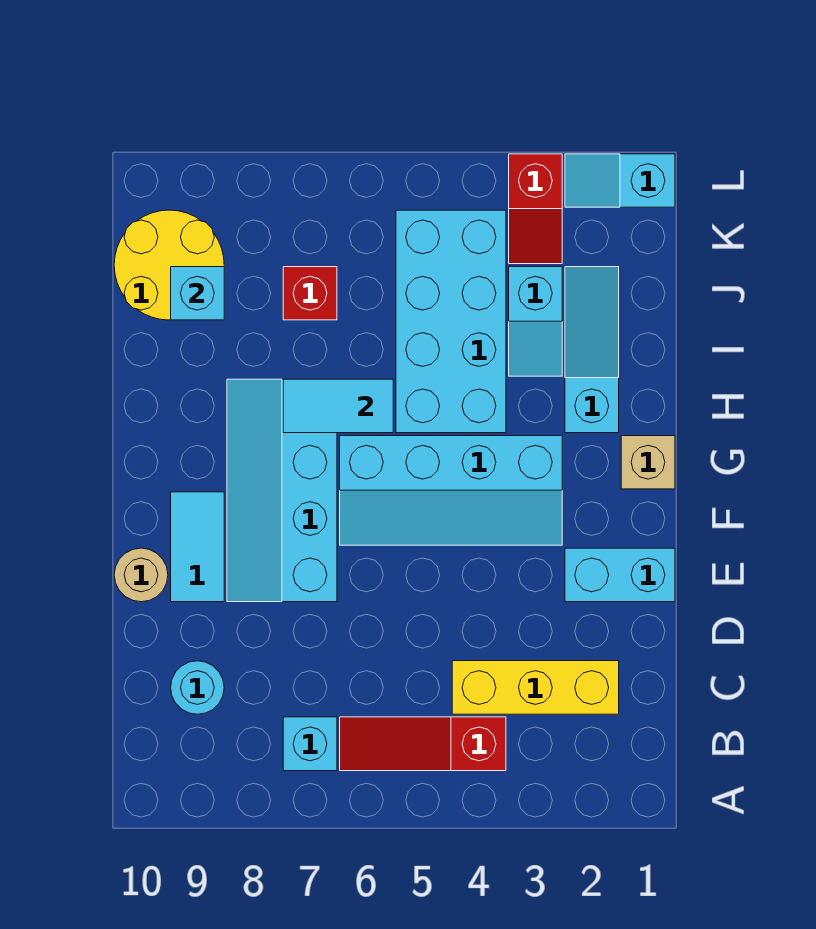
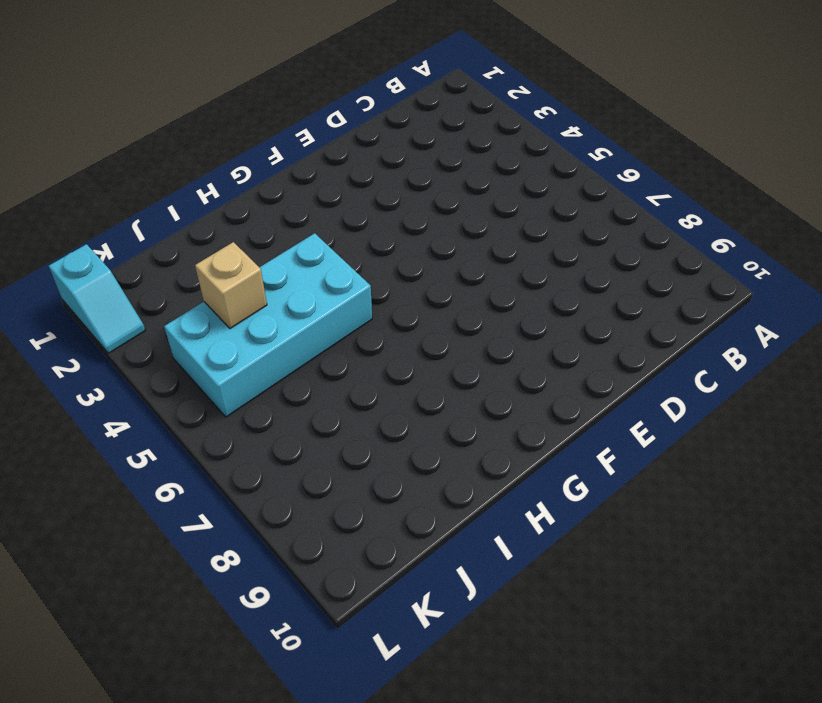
tan brick J4 level 2 -> tan brick G1 level 1
none -> red slope B4:B6 level 1 top 4
none -> cyan brick B7 level 1
none -> yellow brick C2:C4 level 1

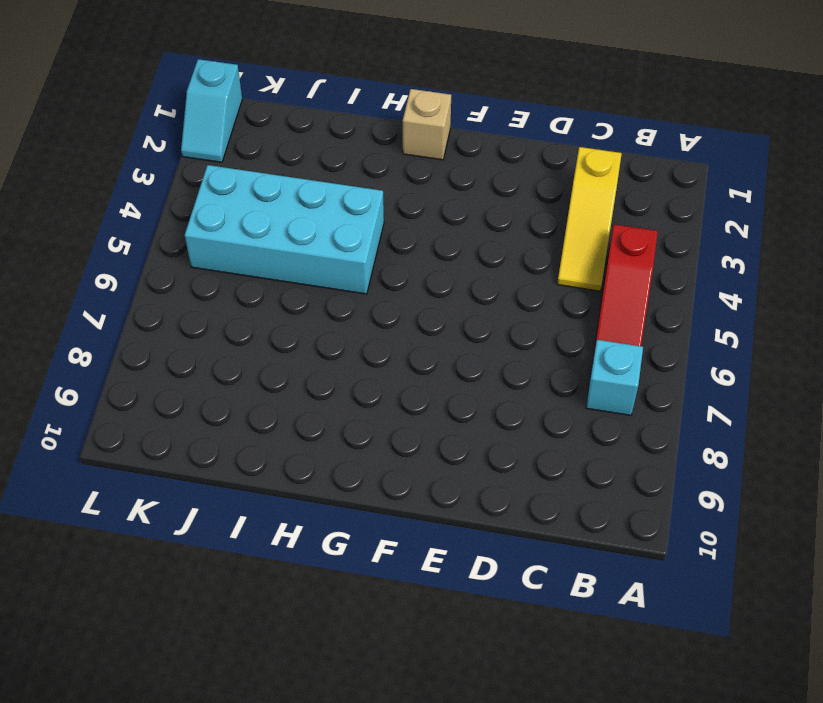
yellow slope C2:C4 level 1 top 2 -> yellow brick C2:C4 level 1
none -> cyan round brick C9 level 1
none -> cyan brick E1:E2 level 1
none -> cyan slope E7:H8 level 1 top 7

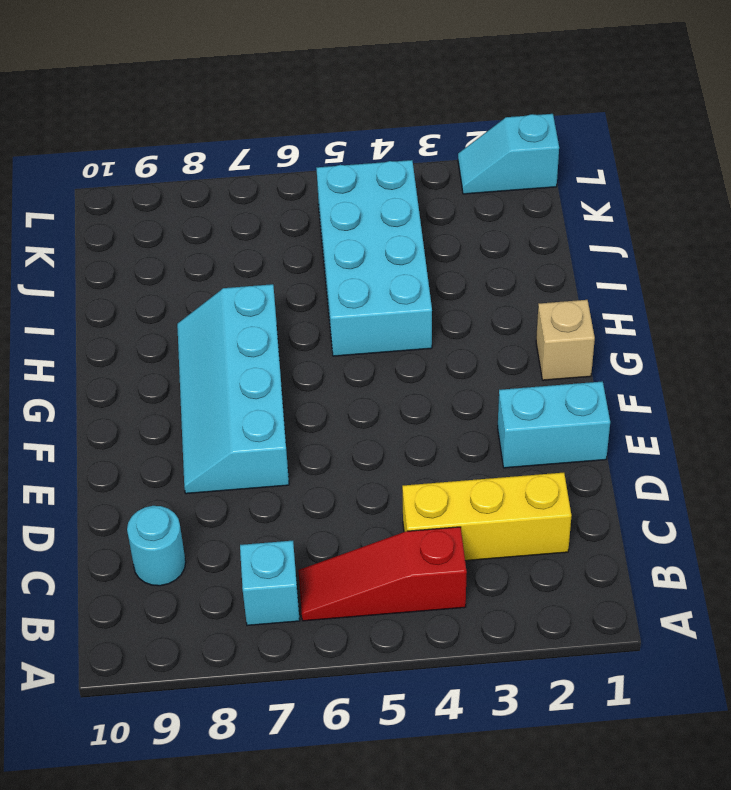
none -> cyan tile E9:F9 level 1
none -> tan round brick E10 level 1
none -> cyan slope F3:G6 level 1 top G

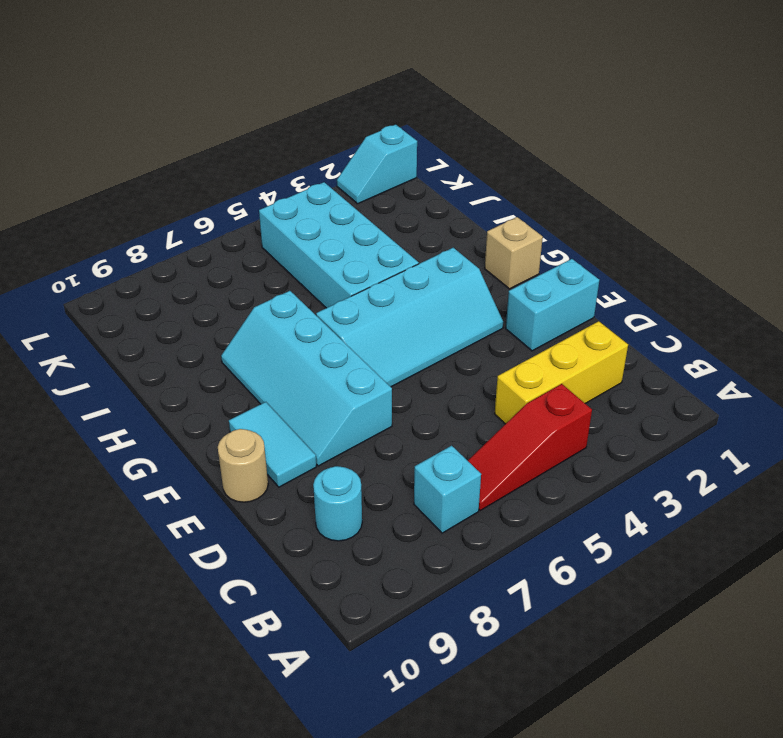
none -> cyan slope H2:J2 level 1 top H
none -> cyan slope I3:J3 level 1 top J
none -> red brick J7 level 1

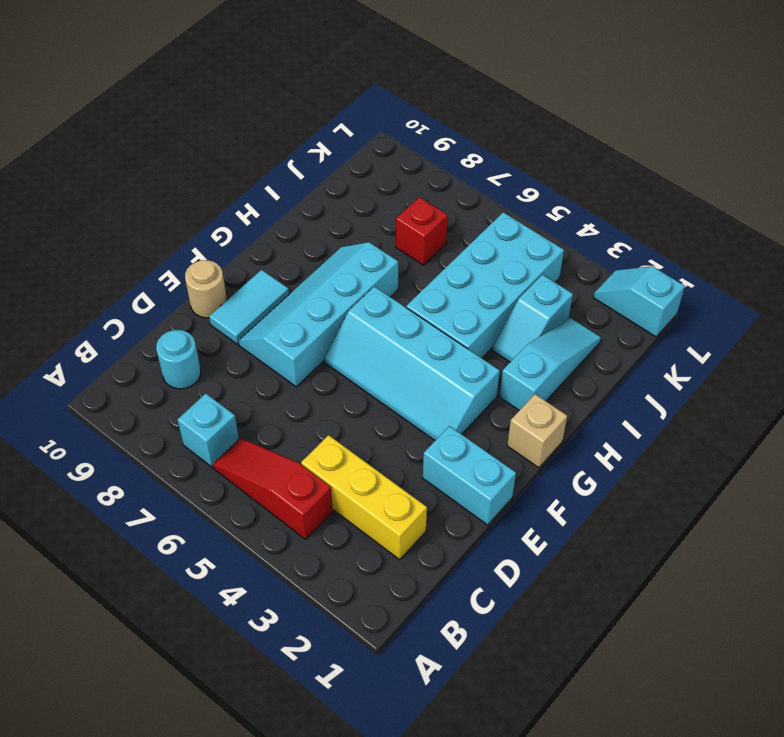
none -> yellow round brick J9:K10 level 1
none -> red slope K3:L3 level 1 top L
none -> cyan tile H6:H7 level 2

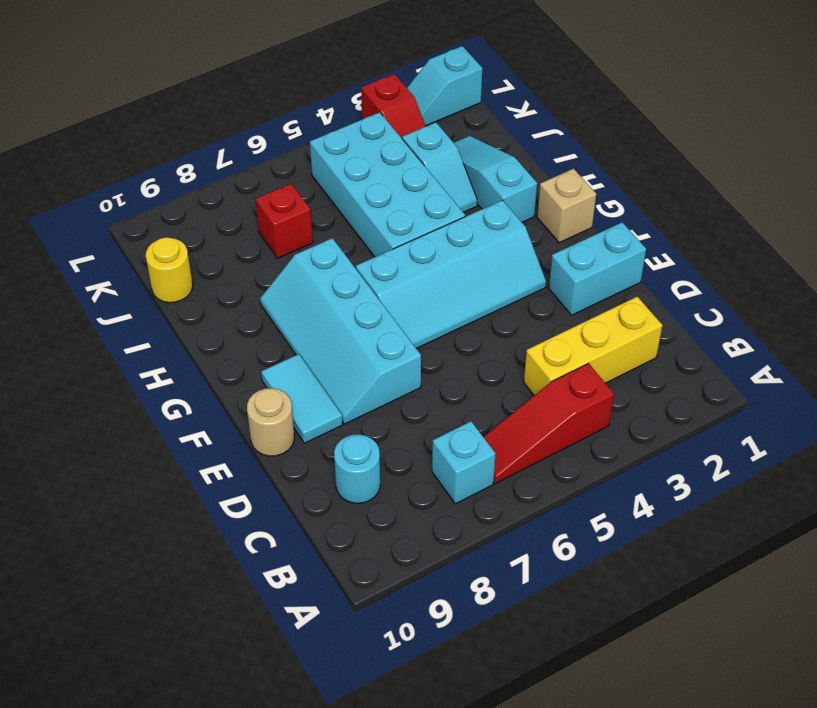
yellow round brick J10 level 1 -> yellow round brick J9:K10 level 1
none -> cyan tile H6:H7 level 2
none -> cyan brick J9 level 2

